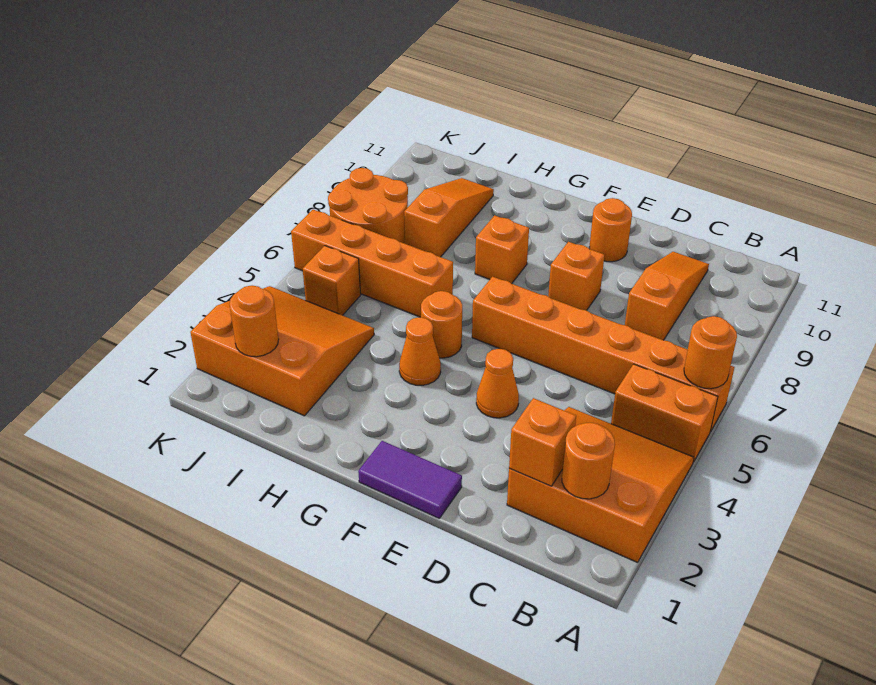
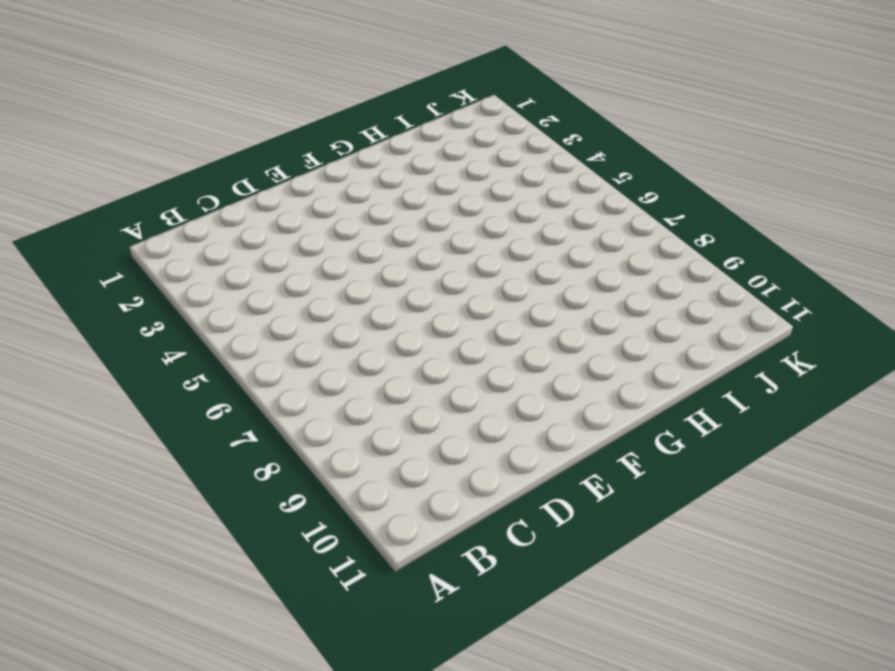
none -> orange slope A2:C4 level 1 top 2
none -> orange brick A5:B5 level 1
none -> orange brick A6:F6 level 1

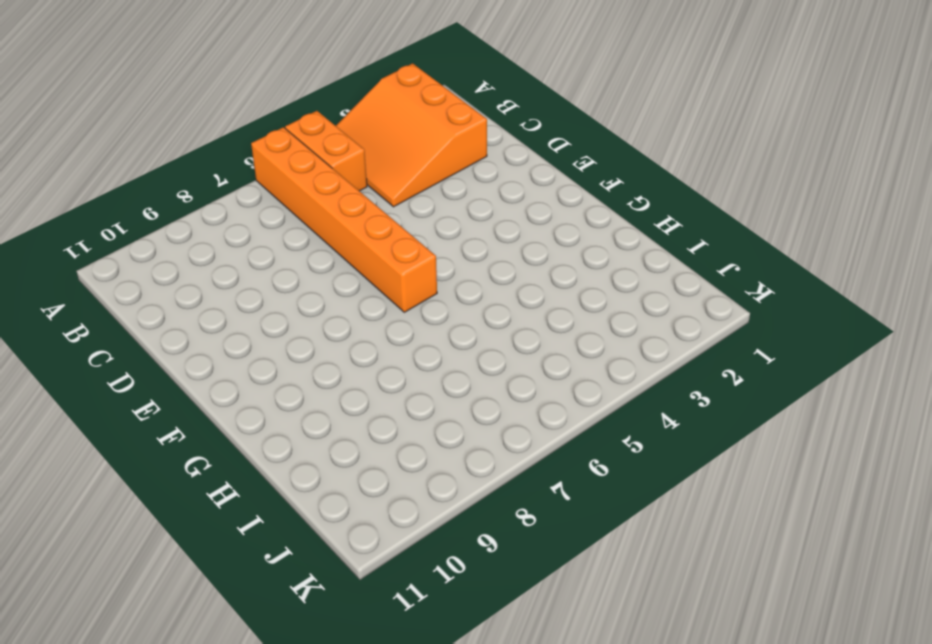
none -> orange slope C8:C10 level 1 top 8
none -> purple tile E1:F1 level 1
none -> orange cone E4 level 1

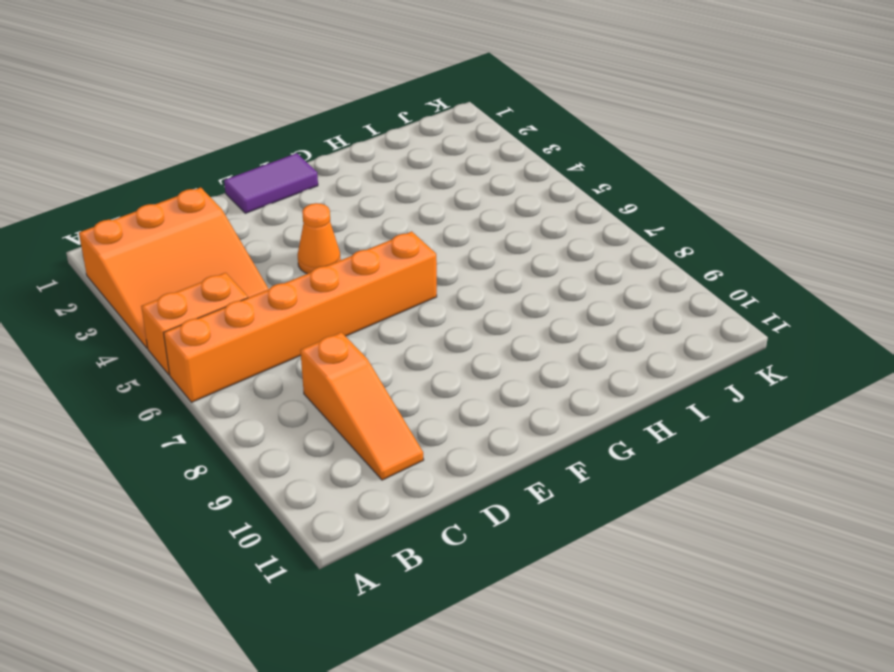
none -> orange brick E8 level 1
none -> orange round brick E10 level 1
none -> orange cone G4 level 1

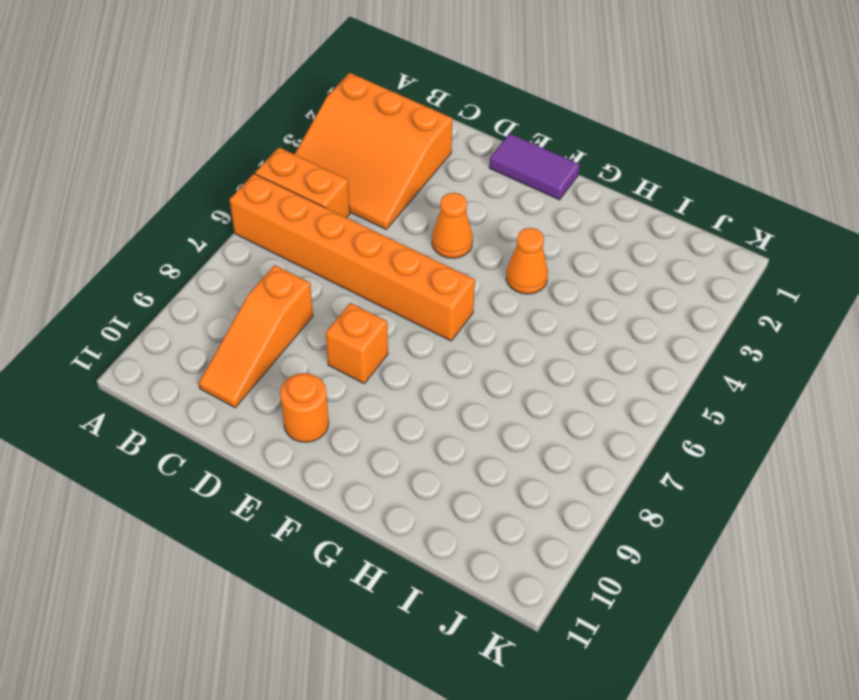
none -> orange round brick G5 level 1
none -> orange brick G8 level 1
none -> orange brick H6:K6 level 1

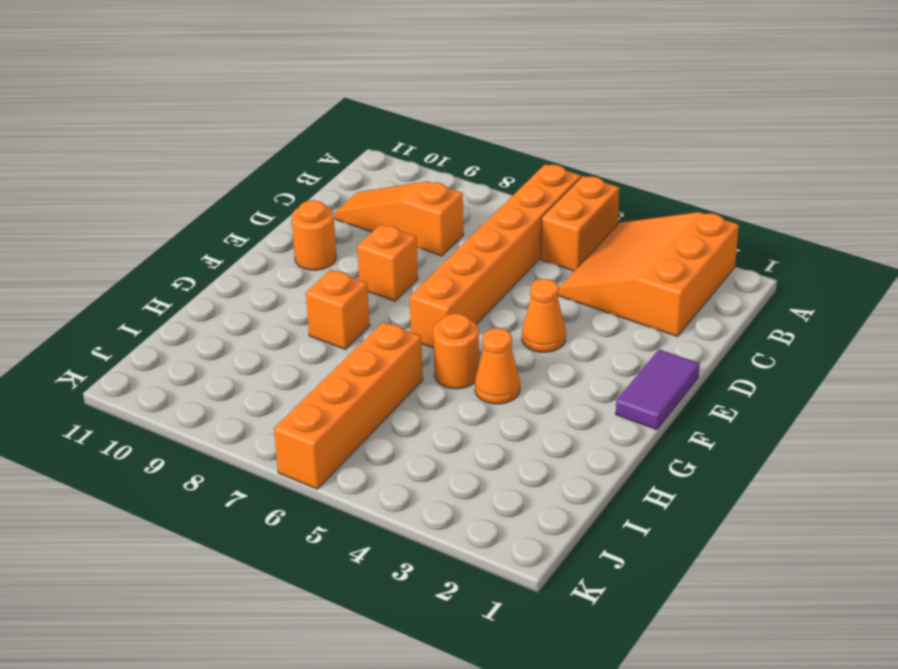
none -> orange slope I2:K4 level 1 top 2
none -> orange slope I8:I10 level 1 top 8
none -> orange brick J5 level 1

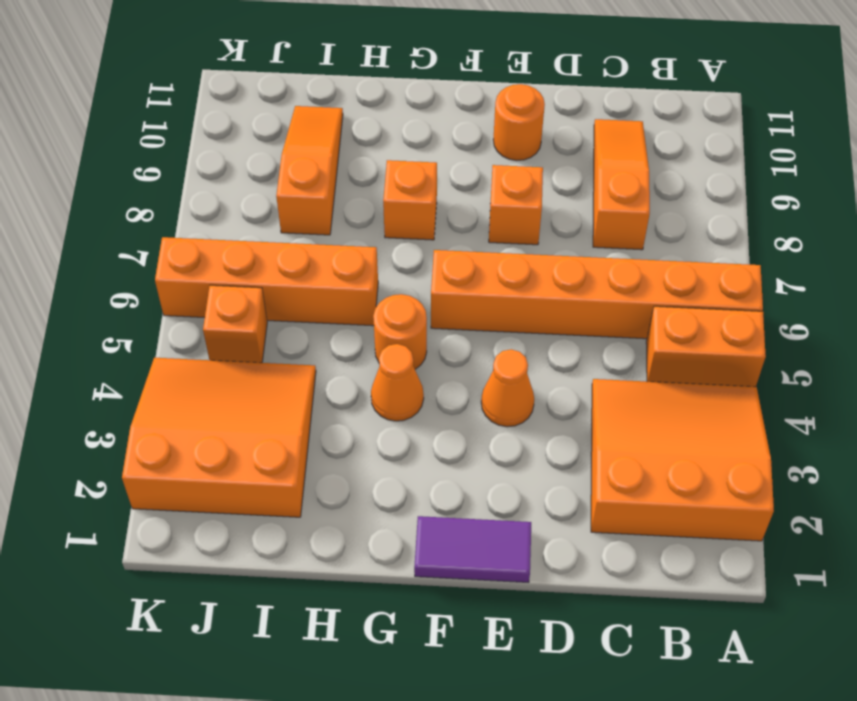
none -> orange round brick J7:K8 level 1
none -> orange round brick A6 level 2
none -> orange round brick B2 level 2

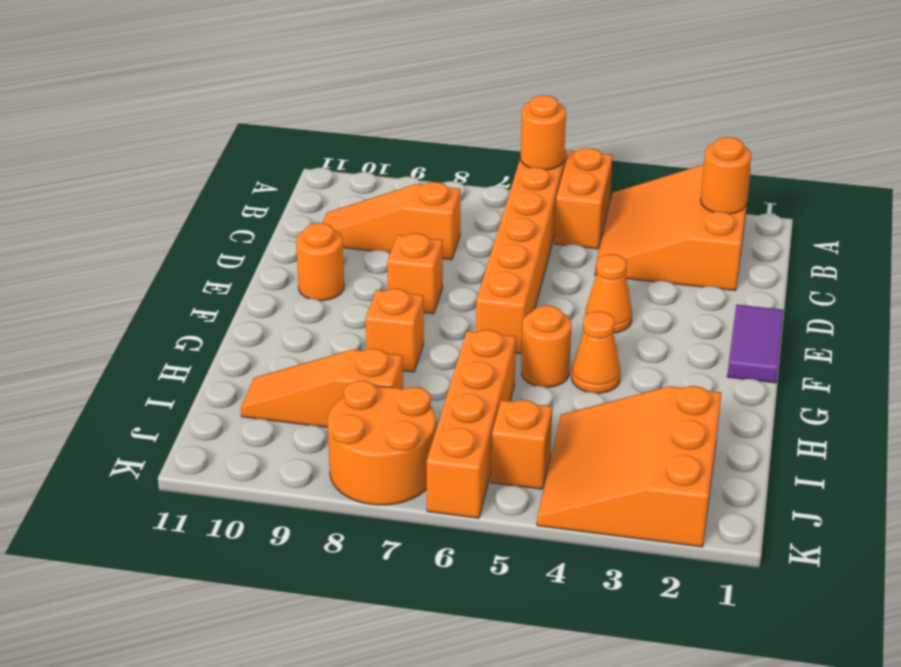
none -> orange brick C2 level 2
none -> orange round brick J2 level 2

